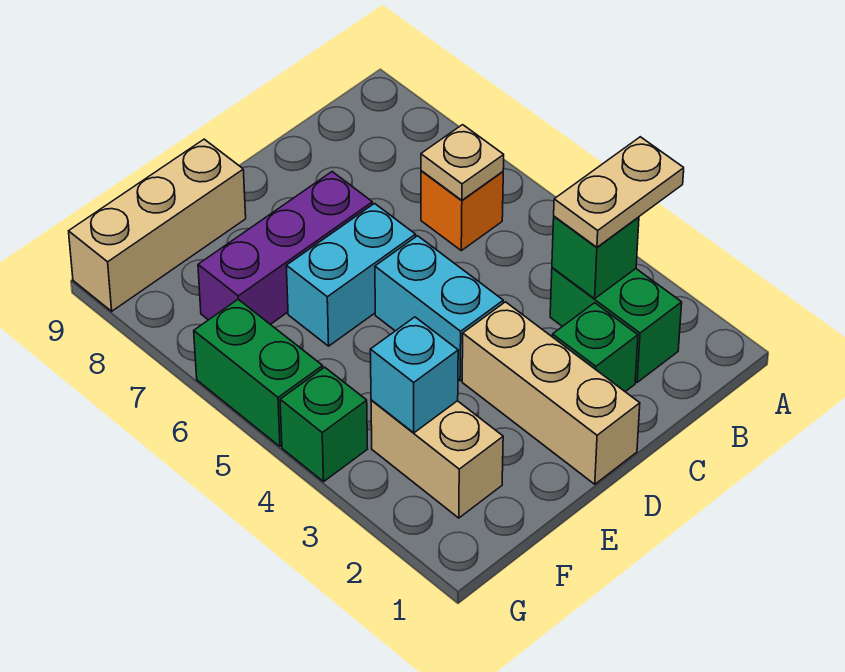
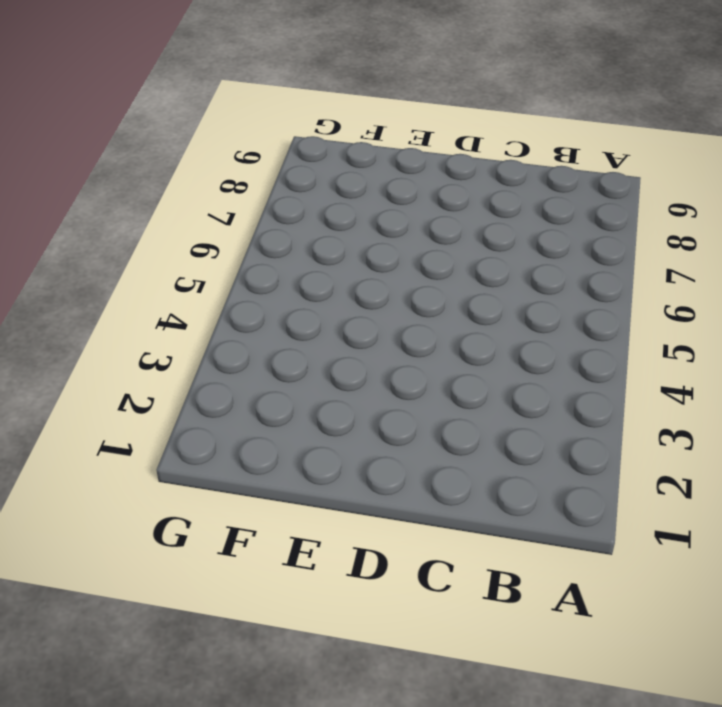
none -> green brick B2:B3 level 1
none -> orange brick B6 level 1
none -> green brick C2 level 1

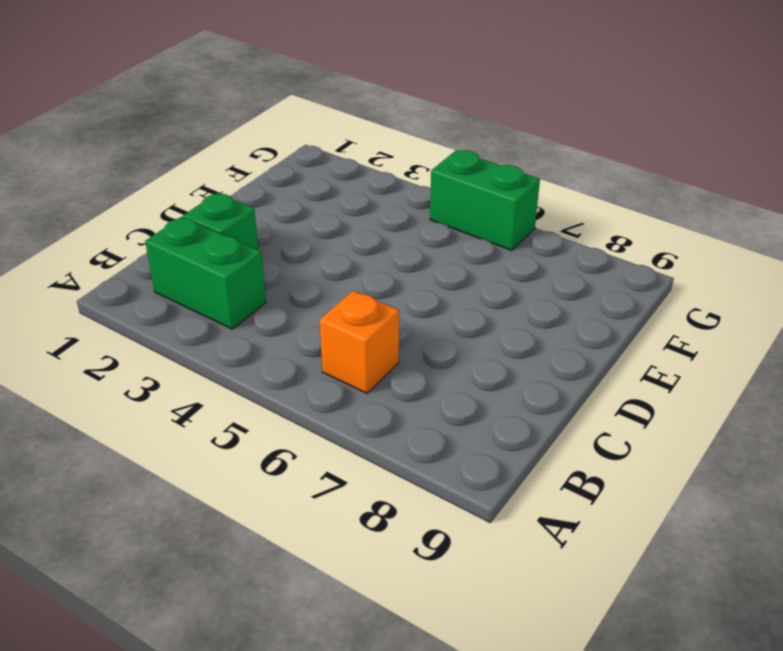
none -> tan brick D1:D3 level 1
none -> cyan brick D4:D5 level 1
none -> cyan brick D6:E6 level 1

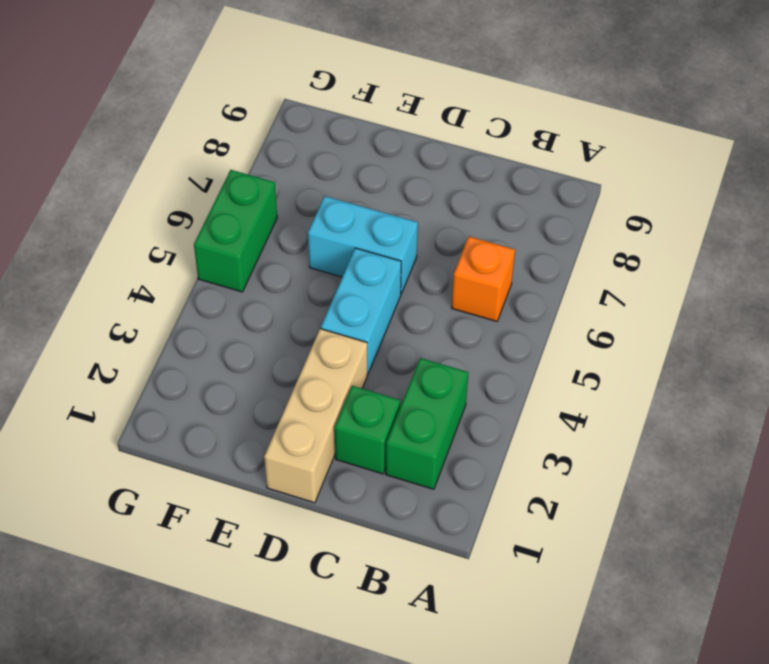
none -> purple brick D7:F7 level 1
none -> tan brick E9:G9 level 1
none -> tan brick F2:F3 level 1

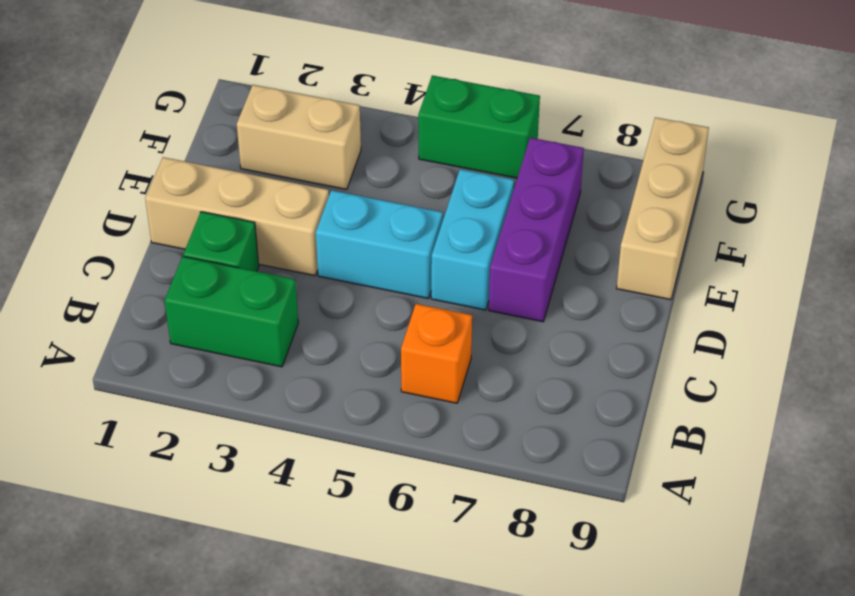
none -> green brick G4 level 1
none -> green brick B3 level 2
none -> tan plate B6 level 2

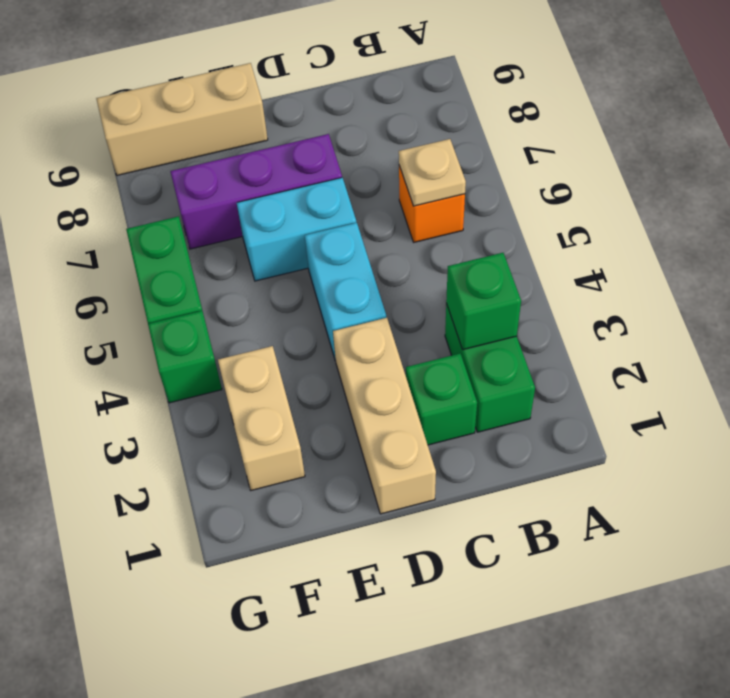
none -> cyan brick F3 level 2
none -> tan plate A3:B3 level 3

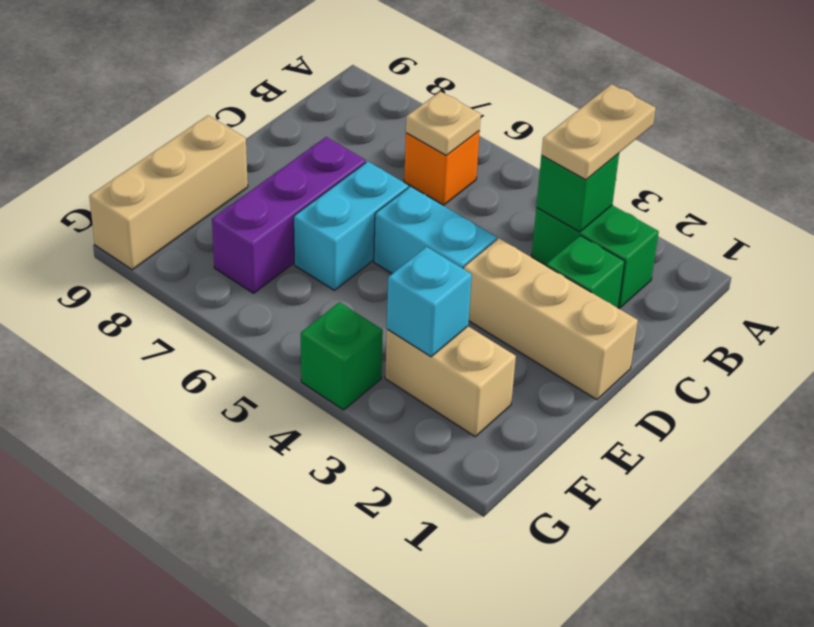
none -> green brick G5:G6 level 1

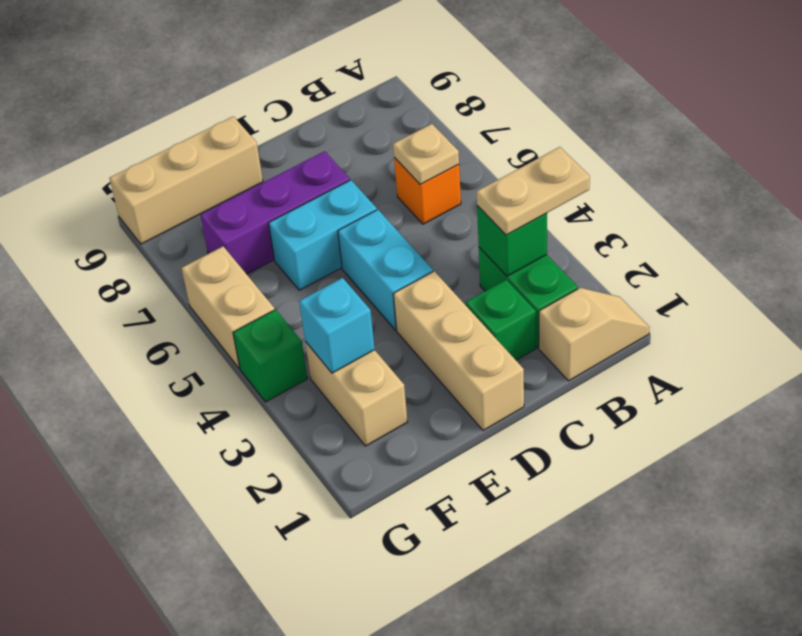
tan slope A1:B1 level 1 top B -> none
tan brick G5:G6 level 1 -> green brick G5:G6 level 1

